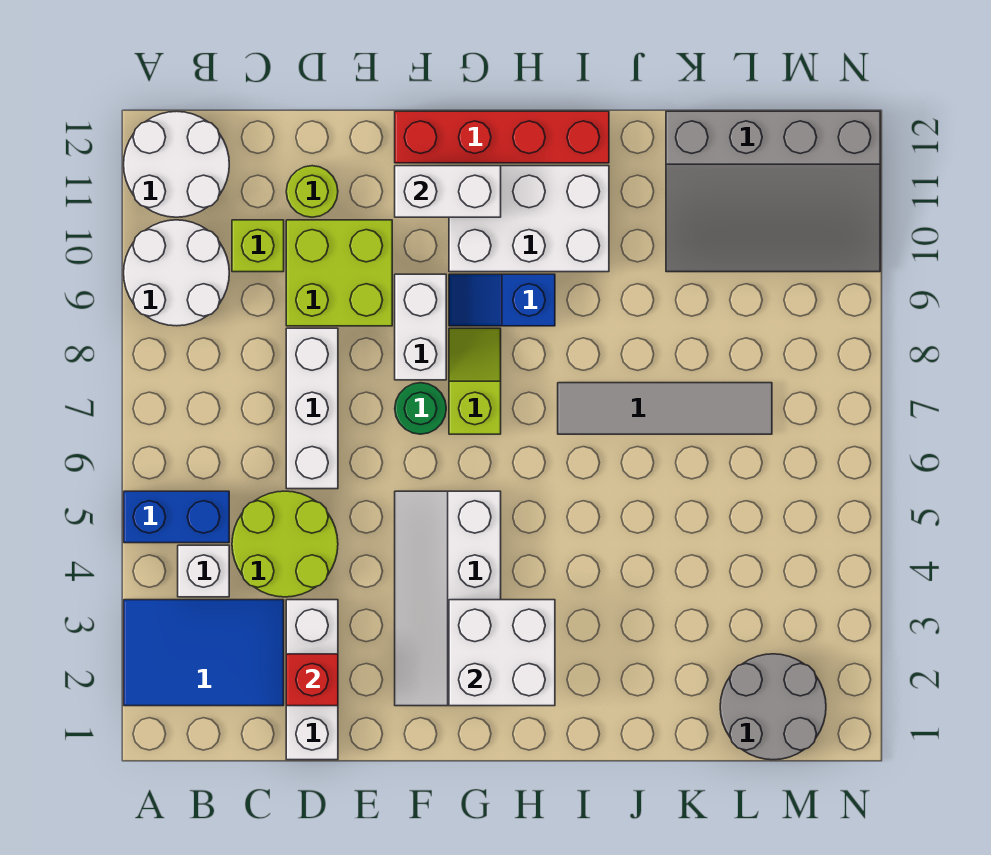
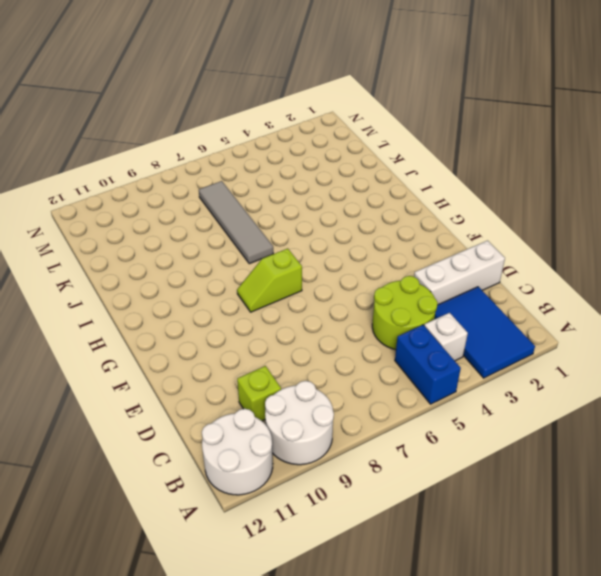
none -> white brick D6:D8 level 1
none -> lime brick D9:E10 level 1
none -> lime round brick D11 level 1

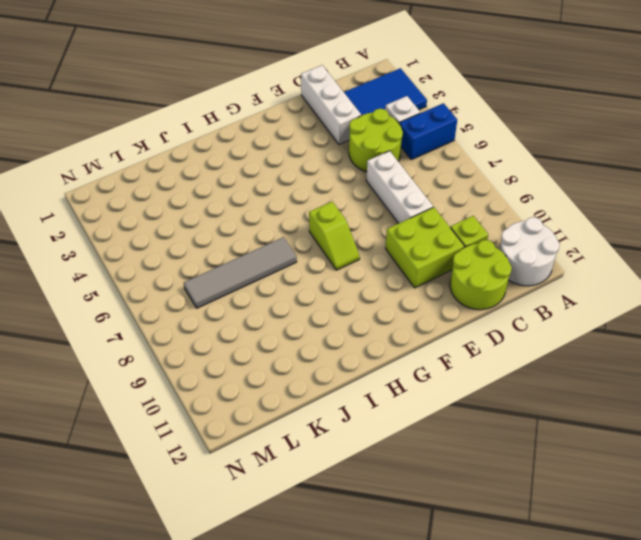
lime round brick C11:D12 level 1 -> lime round brick D11 level 1
none -> white round brick A9:B10 level 1
none -> white slope F2:G5 level 1 top G
none -> green round brick F7 level 1

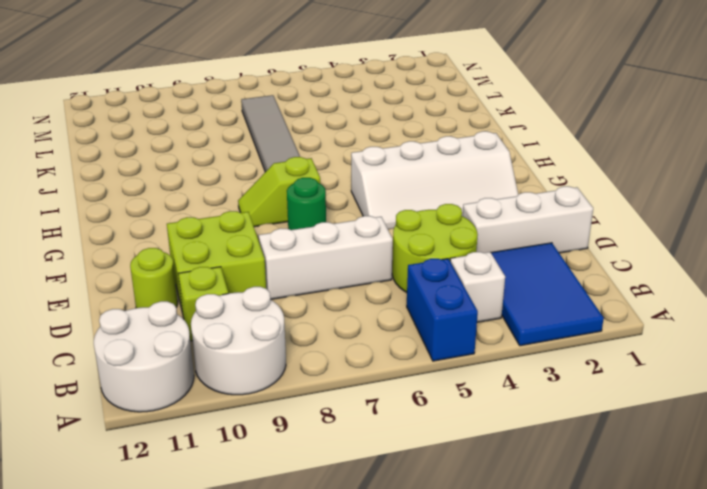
none -> white brick F8:F9 level 1
none -> red brick F12:I12 level 1
none -> blue slope G9:H9 level 1 top H

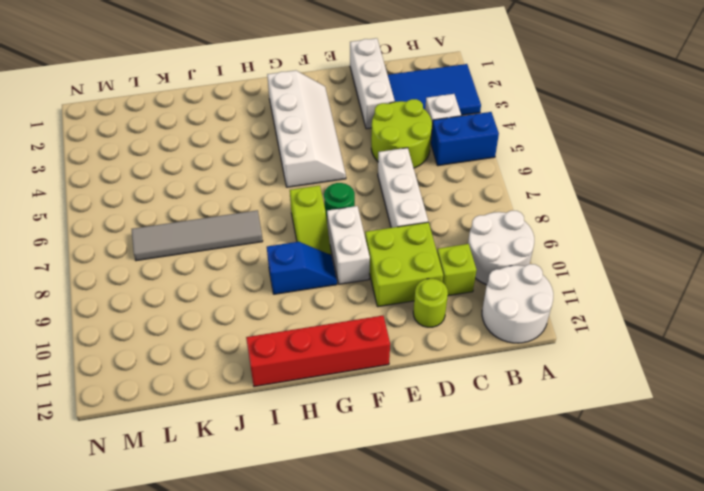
none -> white brick G10:I11 level 1
none -> grey slope K10:N12 level 1 top 12
none -> grey round brick L1:M2 level 1

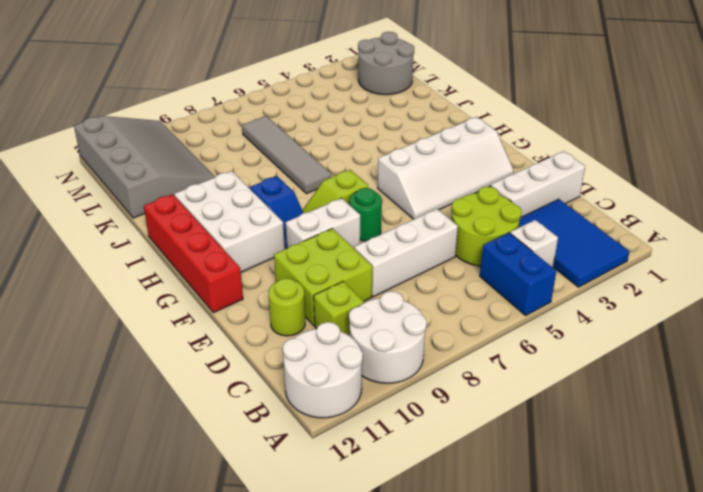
none -> red brick D2 level 2
none -> white brick F11:G11 level 2
none -> white brick G2:H3 level 2

